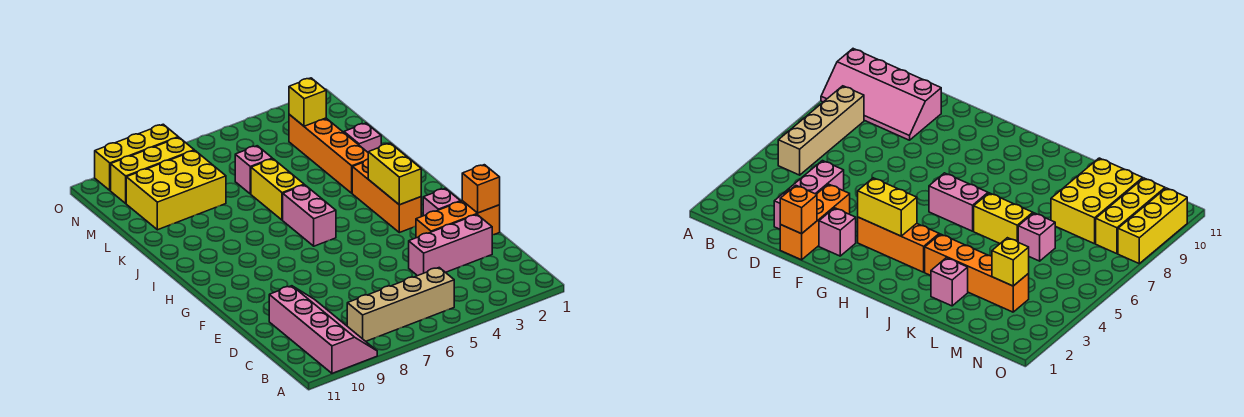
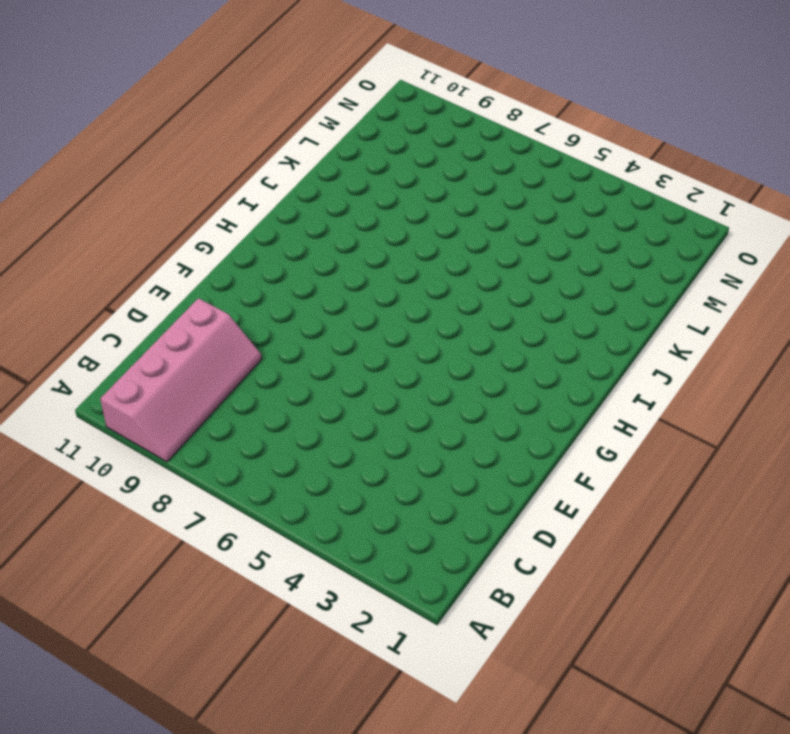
none -> tan brick B5:B8 level 1
none -> pink brick D2:D4 level 1
none -> orange brick E1:E3 level 1

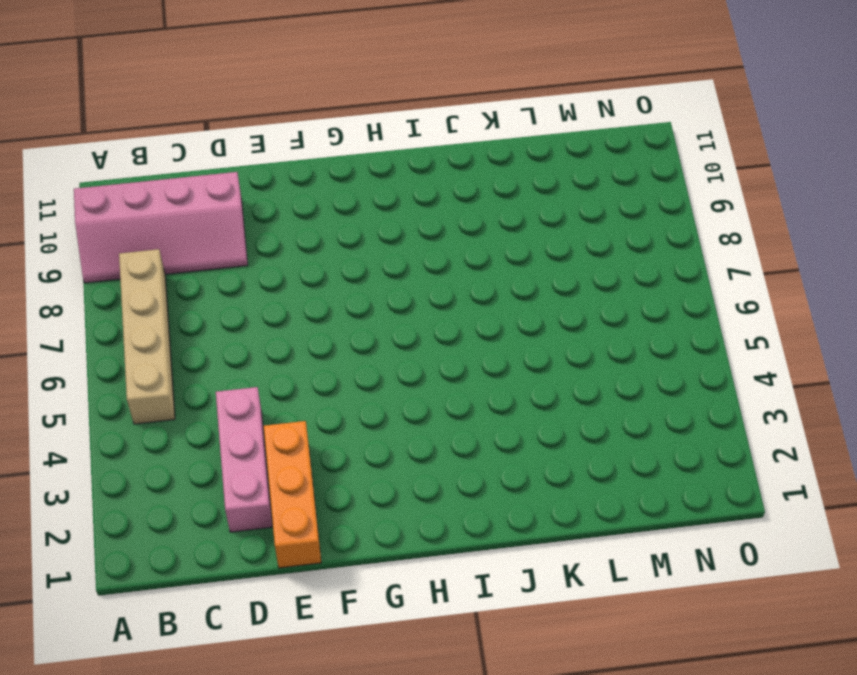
none -> pink brick F2 level 1
none -> orange brick G3:I3 level 1
none -> pink brick H6:I6 level 1

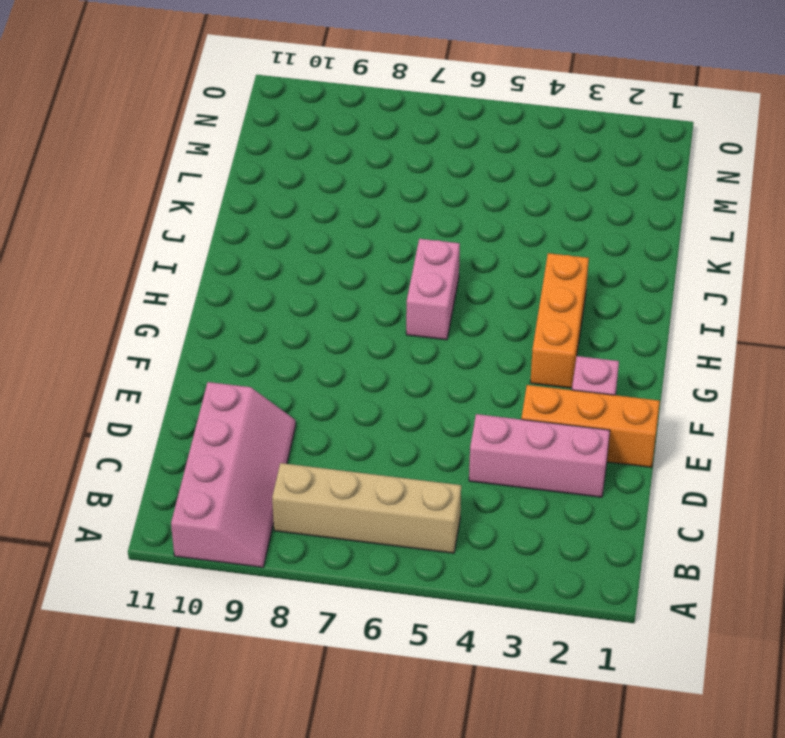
none -> orange brick J3:M3 level 1
none -> yellow brick J6:K6 level 1
none -> pink brick K2 level 1

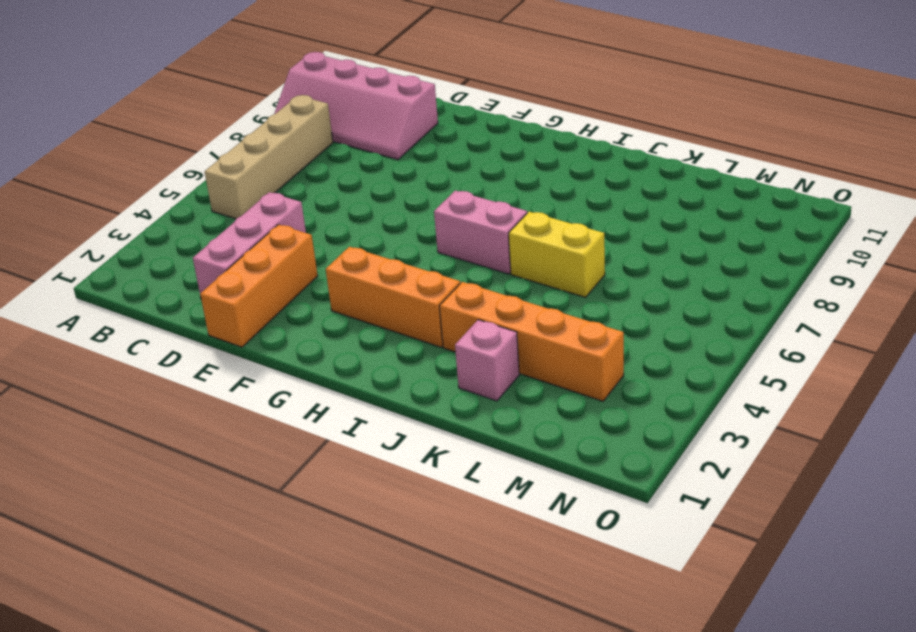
none -> pink brick F2 level 1
none -> pink brick L6 level 1
none -> yellow brick L8:M10 level 1

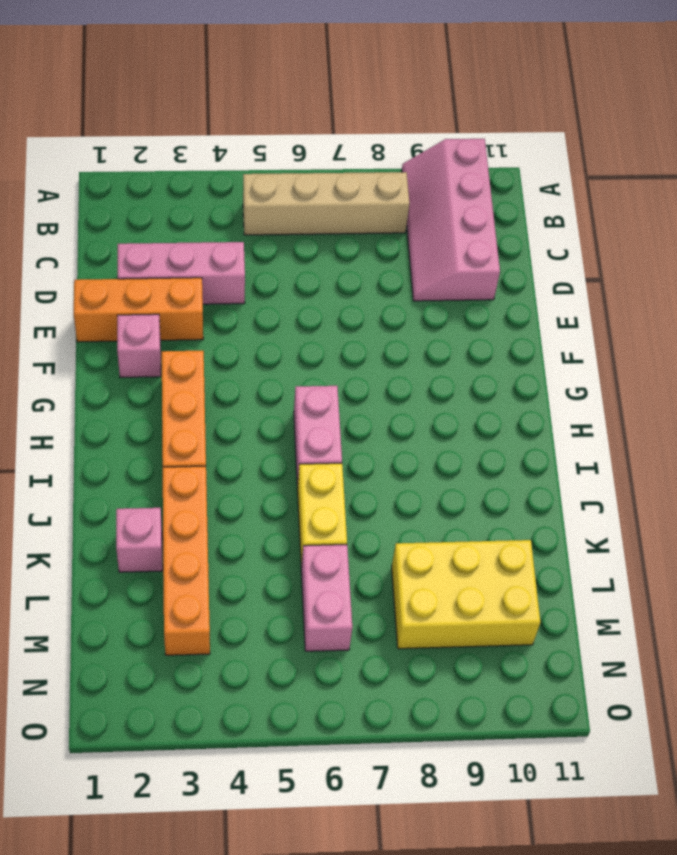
pink brick L6:M6 level 1 -> pink brick L6 level 1
none -> yellow brick N8:N10 level 1
none -> yellow brick O8:O10 level 1
none -> orange brick E1 level 2

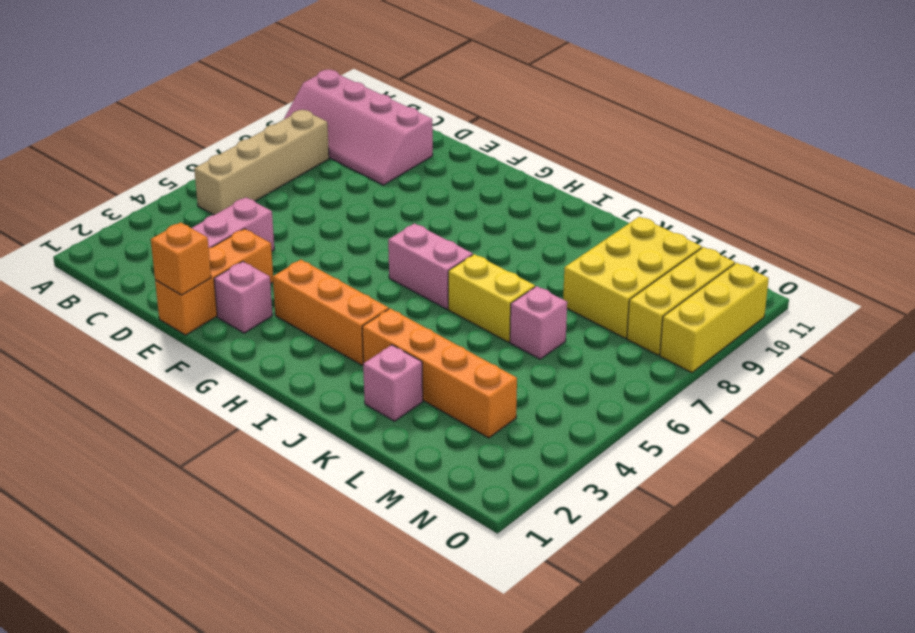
none -> yellow brick G3:H3 level 2
none -> yellow brick M3 level 2

